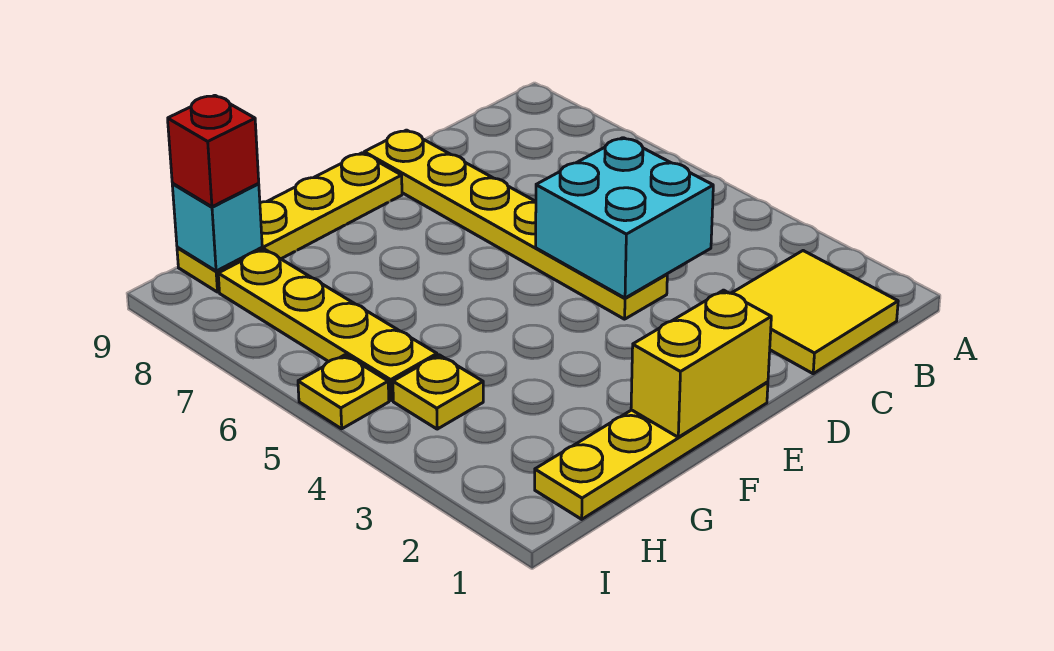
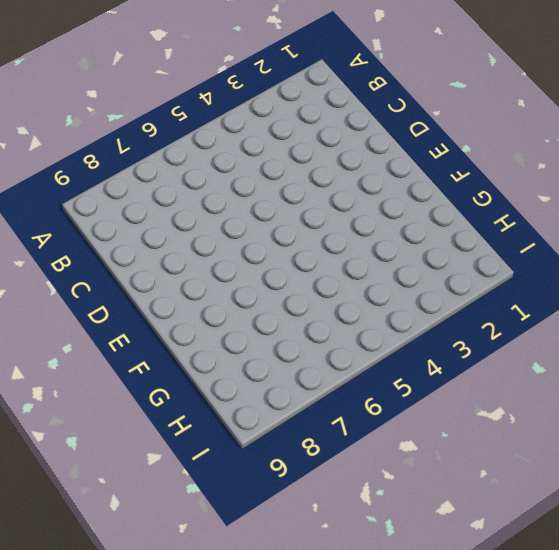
none -> yellow tile B1:C2 level 1
none -> yellow plate D4:D9 level 1

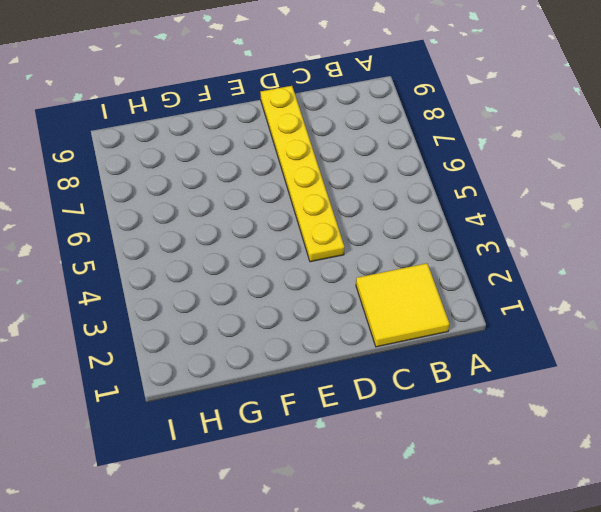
none -> yellow plate E1:H1 level 1
none -> yellow plate E9:H9 level 1

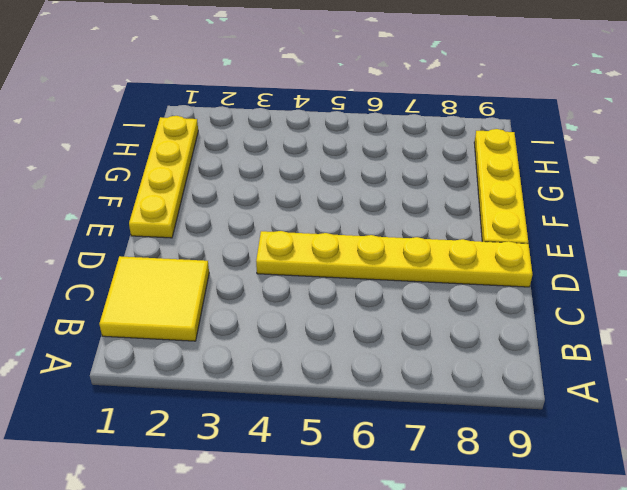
none -> yellow plate H4 level 1
none -> yellow plate H5:H8 level 1

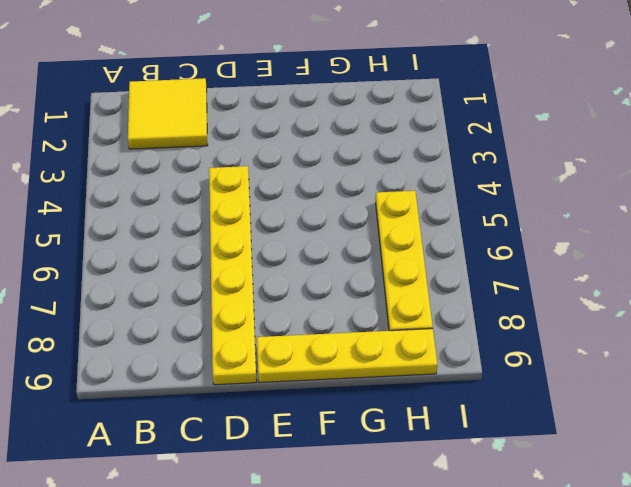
none -> yellow plate E1:H1 level 1
none -> yellow plate H4 level 1

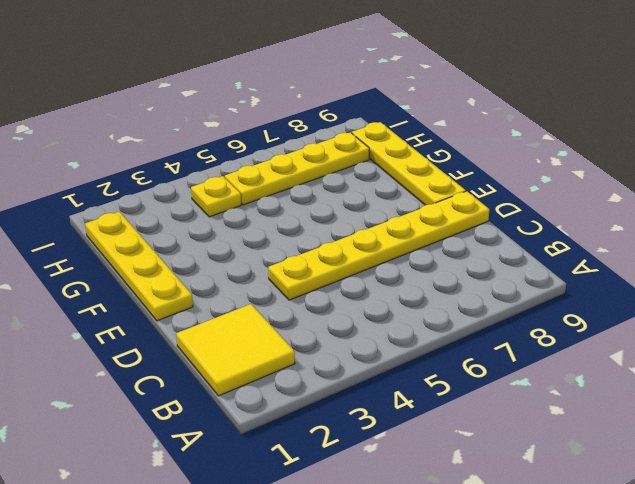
none -> yellow plate I5 level 1
none -> cyan brick C4:D5 level 2

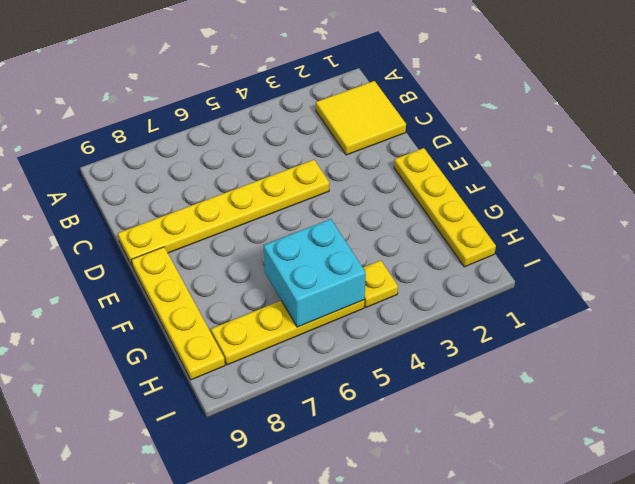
cyan brick G5:H6 level 2 -> cyan brick C4:D5 level 2
none -> yellow plate I5 level 1
none -> yellow brick E1:F1 level 2

